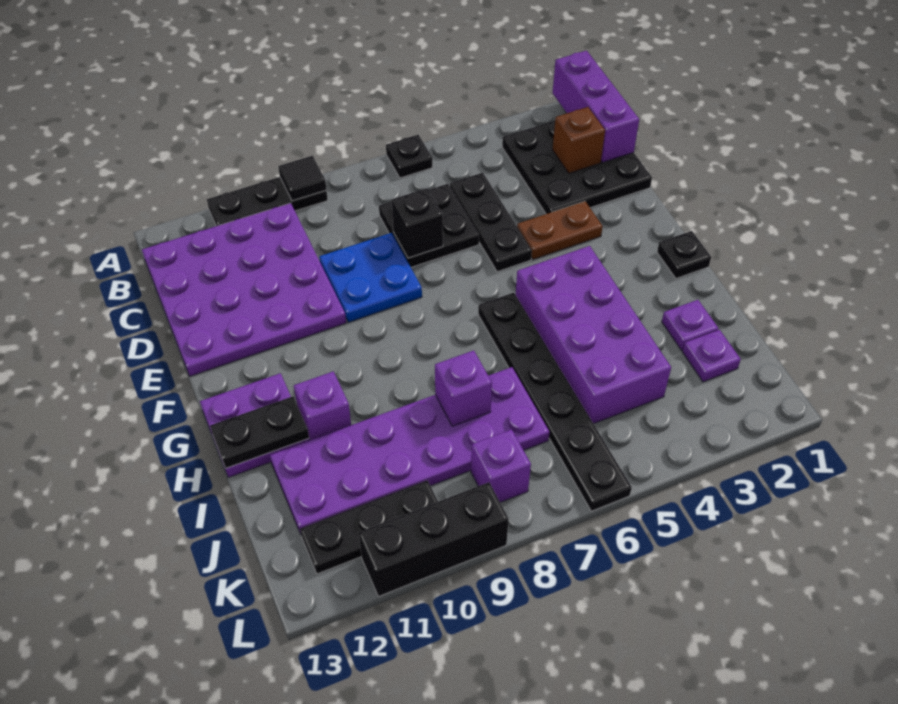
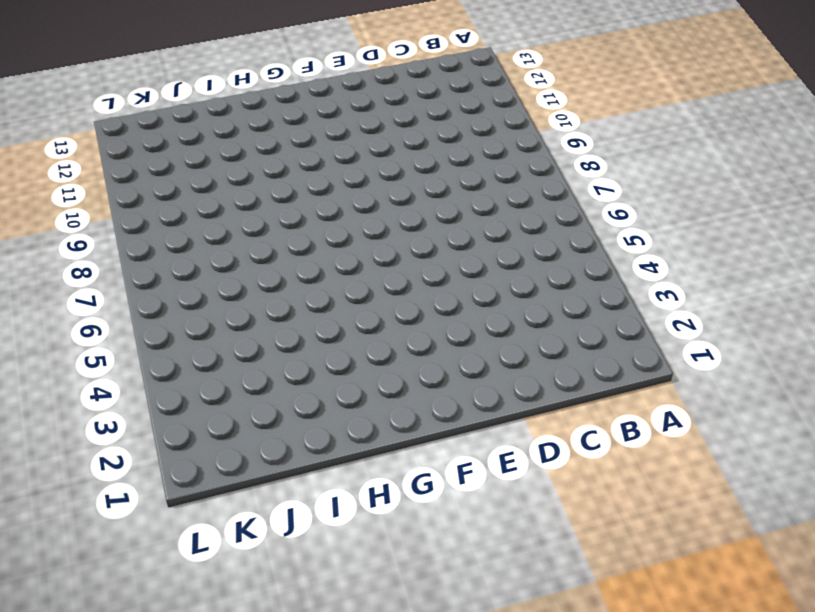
none -> black plate A6 level 1
none -> black plate A9:A11 level 1
none -> black plate B1:D3 level 1

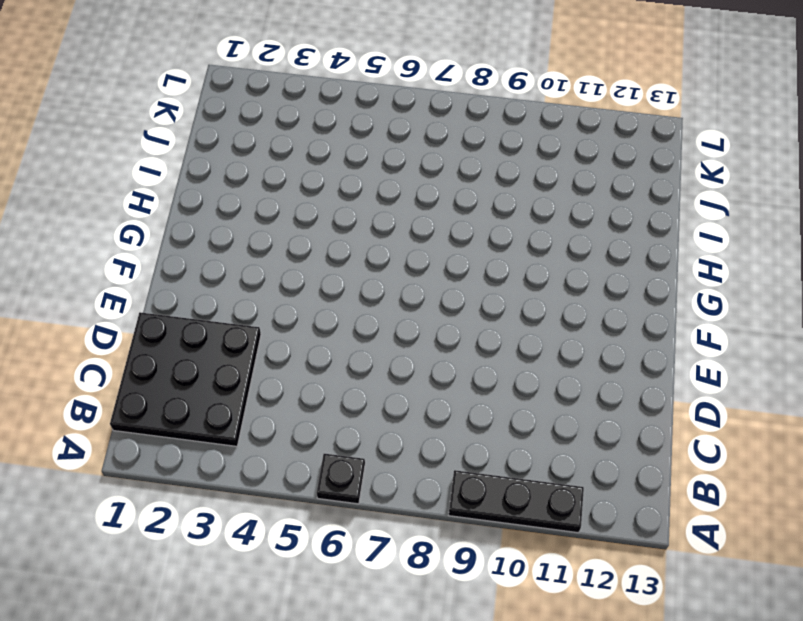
none -> purple plate B10:E13 level 1
none -> black plate C5:E5 level 1
none -> black plate C6:D7 level 1

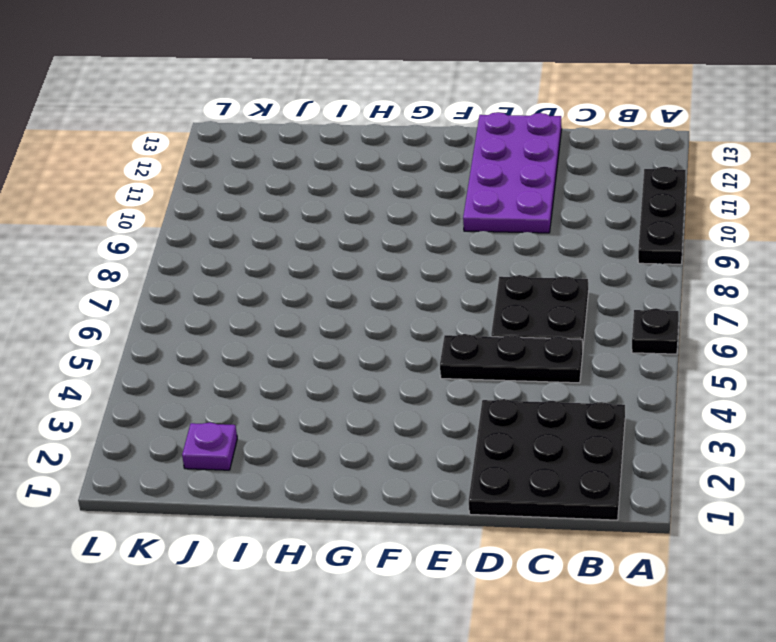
purple plate D10:E13 level 1 -> purple plate B10:E13 level 1
none -> blue plate D8:E9 level 1
none -> brown plate E3:E4 level 1
none -> black plate G1 level 1

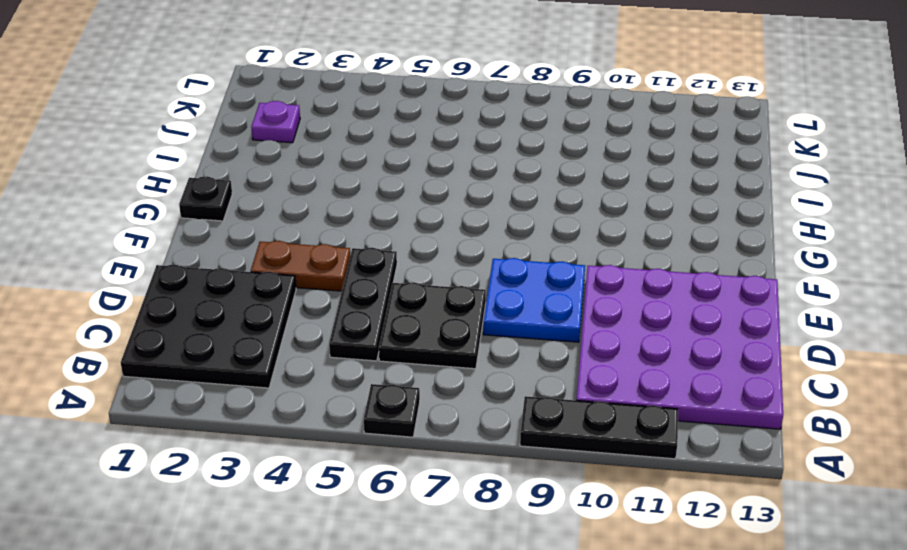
none -> purple brick G4:J5 level 1
none -> black plate G6:L6 level 1
none -> purple plate G12:H13 level 1

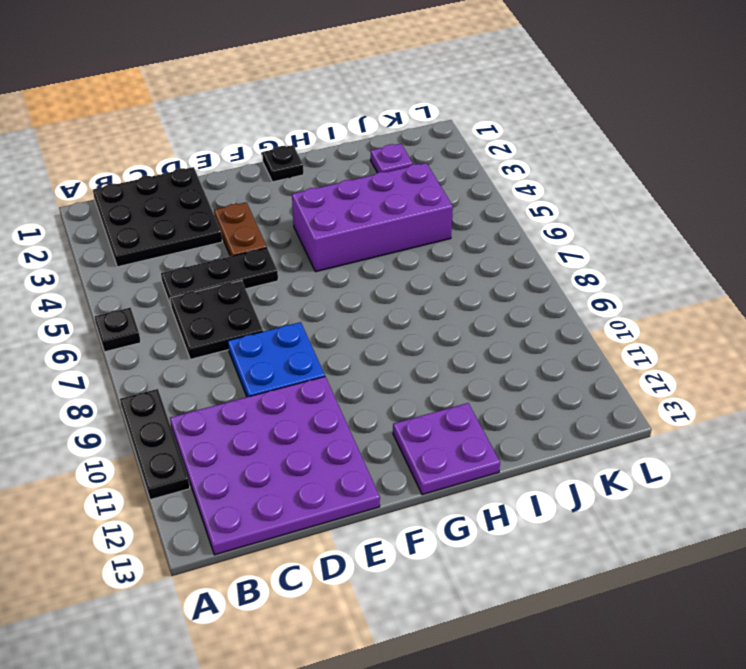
none -> black plate G6:L6 level 1
none -> purple brick H11 level 1
none -> purple plate I2 level 1

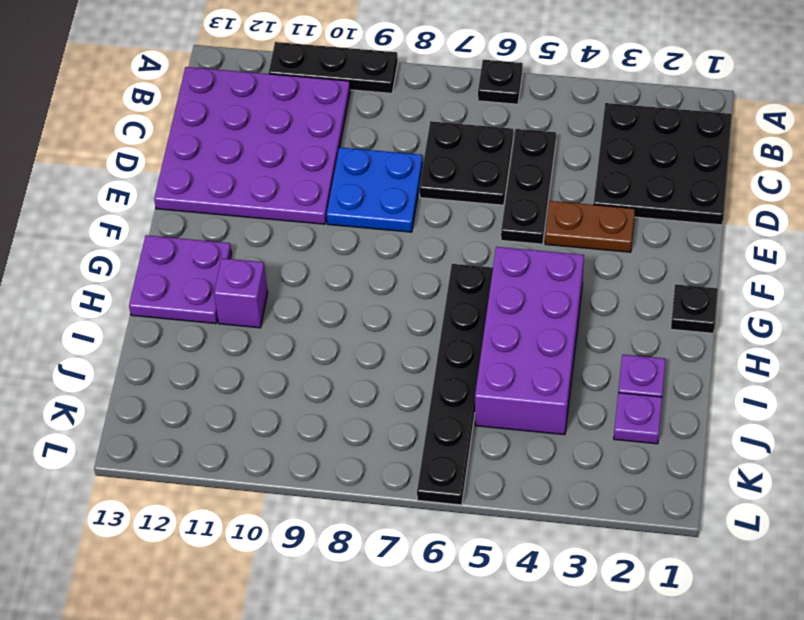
none -> purple plate I7:J12 level 1
none -> purple brick K8 level 1
none -> black plate K10:K12 level 1

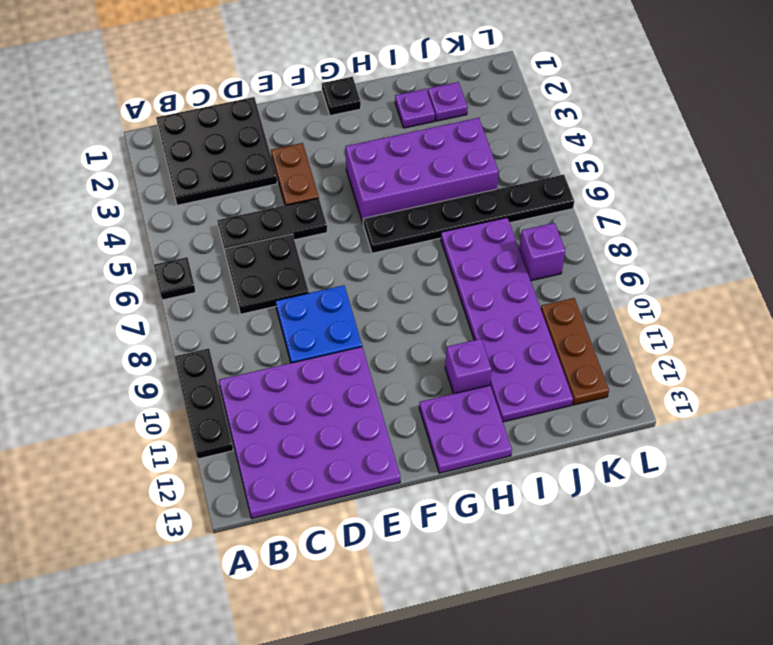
brown plate K10:K12 level 1 -> black plate K10:K12 level 1
none -> black brick L9:L11 level 1
none -> purple brick A1:C1 level 2
none -> black tile A9 level 2

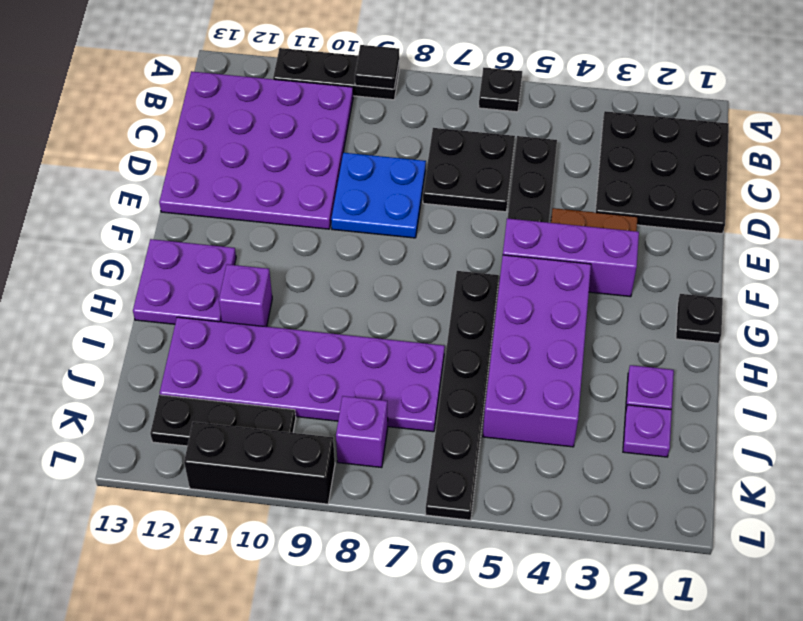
purple brick F3:F5 level 1 -> purple brick A1:C1 level 2
none -> brown brick C2 level 2
none -> black brick D7 level 2
none -> black plate H12:H13 level 2

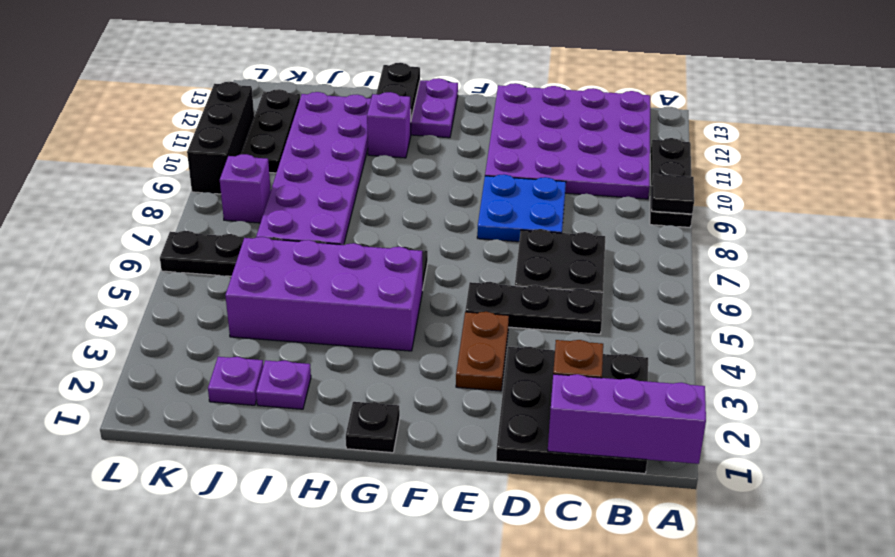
none -> black plate A6 level 1
none -> black brick D7 level 2
none -> purple brick I8 level 2

